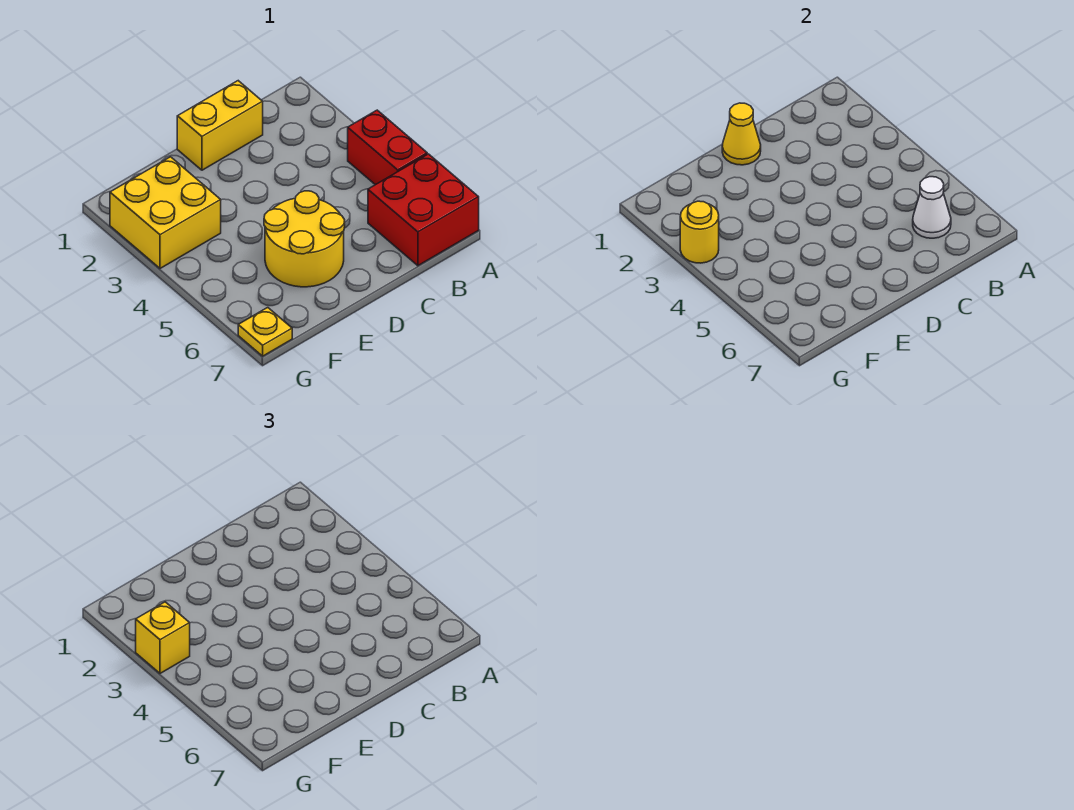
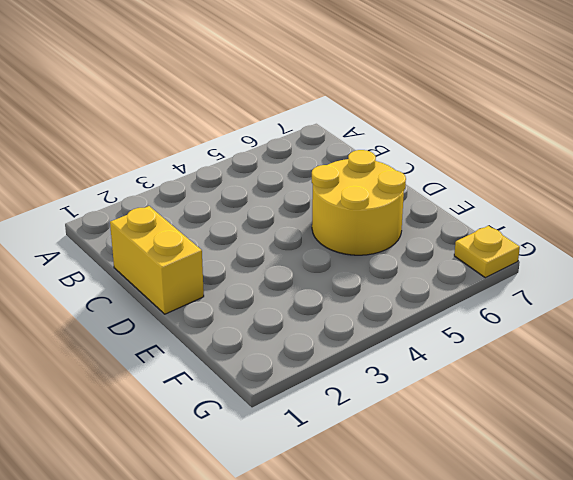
none -> red brick A4:A5 level 1
none -> red brick A6:B7 level 1

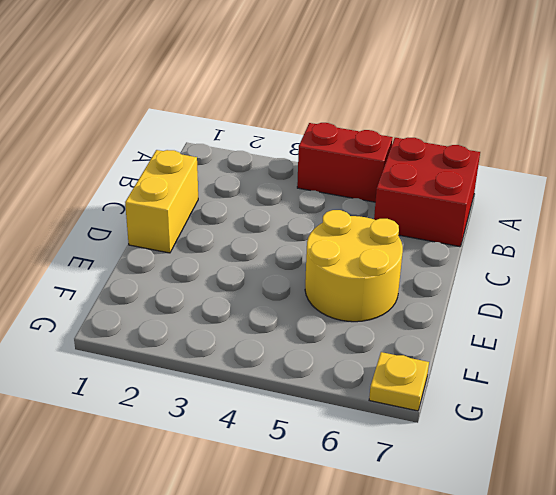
none -> yellow brick F2:G3 level 1
none -> white cone B6 level 2

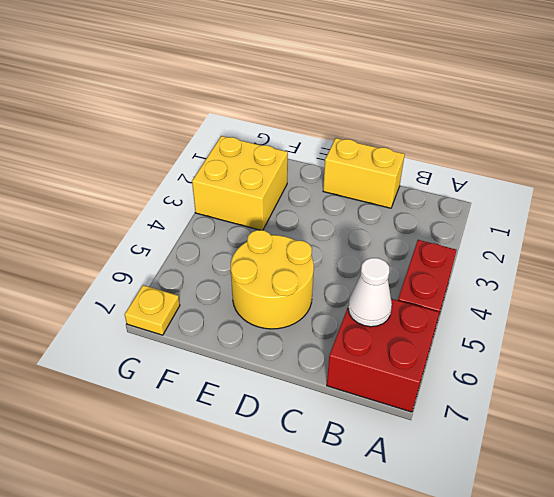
none -> yellow cone D1 level 2
none -> yellow round brick G3 level 2

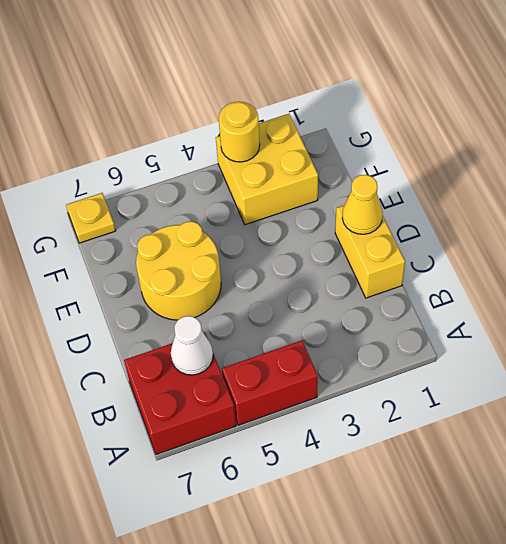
none -> yellow brick G3 level 3

